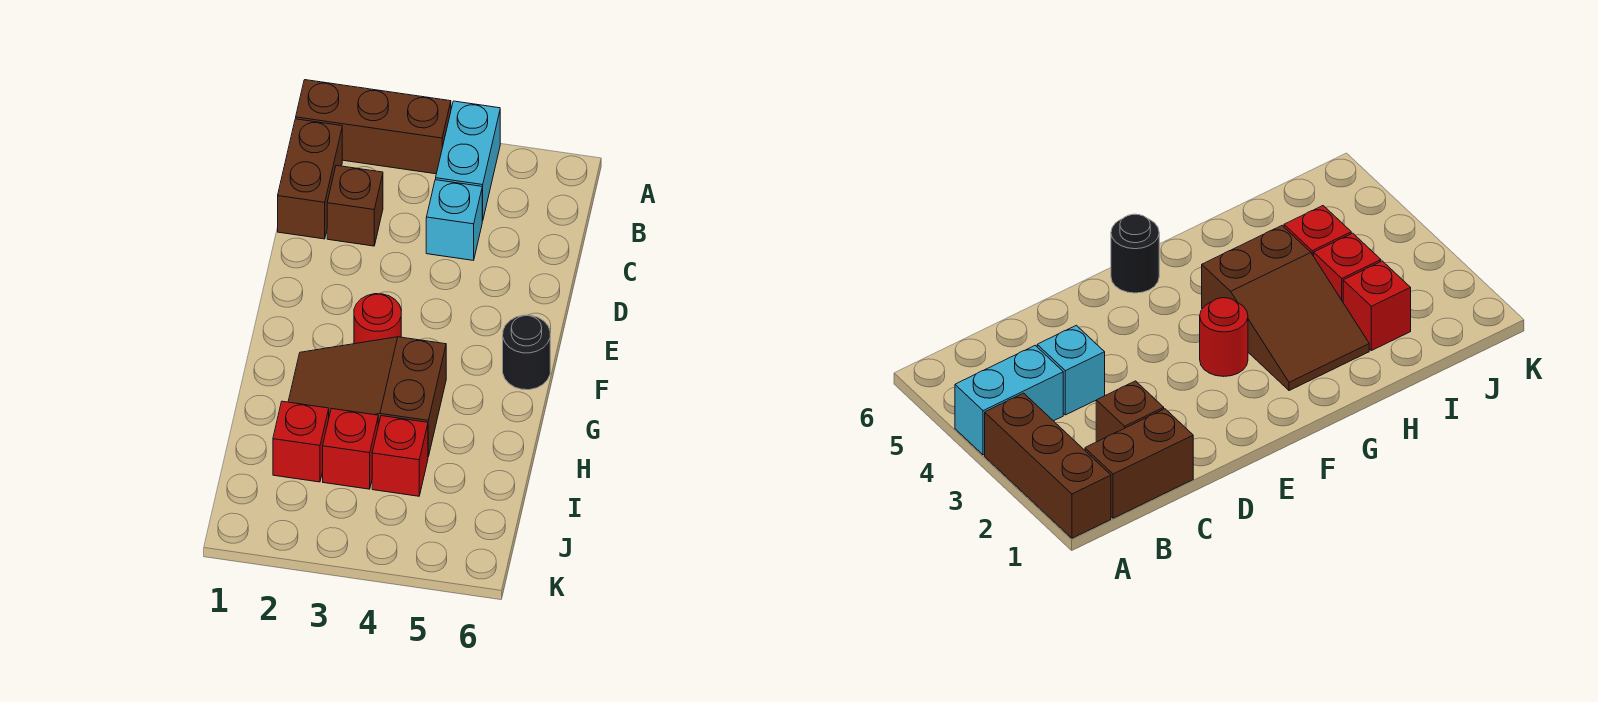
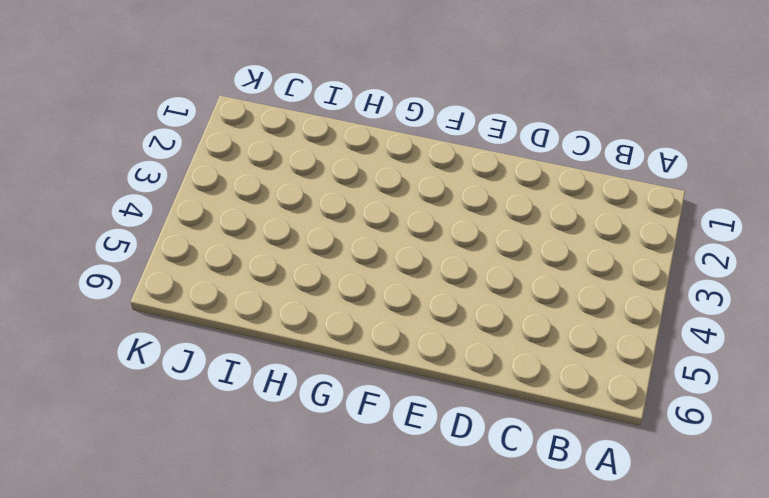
none -> brown brick A1:A3 level 1
none -> cyan brick A4:B4 level 1

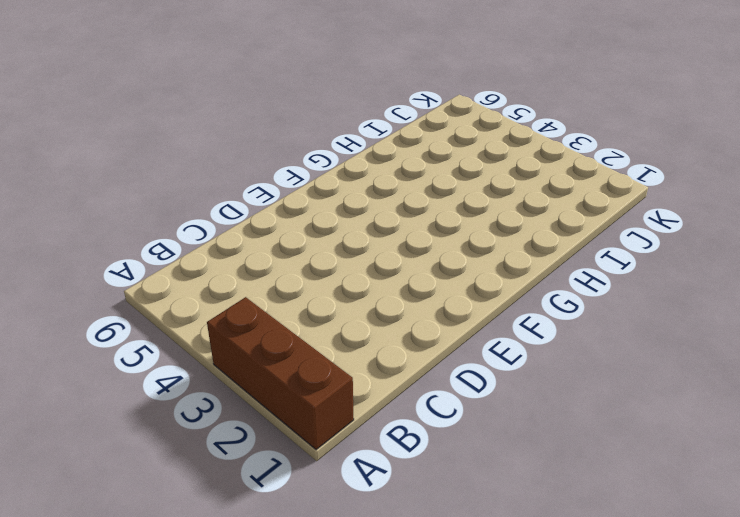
none -> cyan brick A4:B4 level 1
none -> brown brick B1:C1 level 1

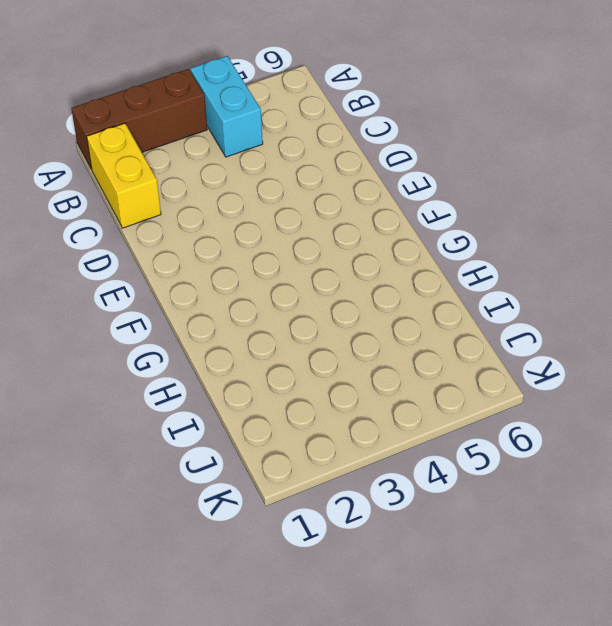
yellow brick B1:C1 level 1 -> brown brick B1:C1 level 1
none -> brown brick C2 level 1
none -> cyan brick C4 level 1

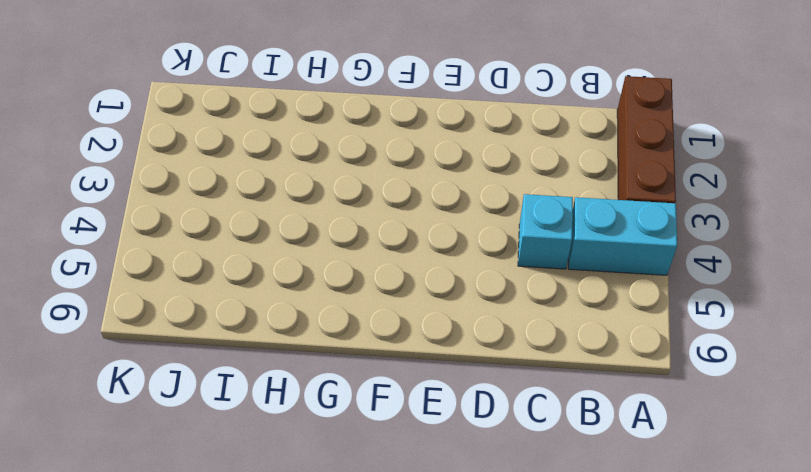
none -> brown brick B1:C1 level 1
none -> brown brick C2 level 1

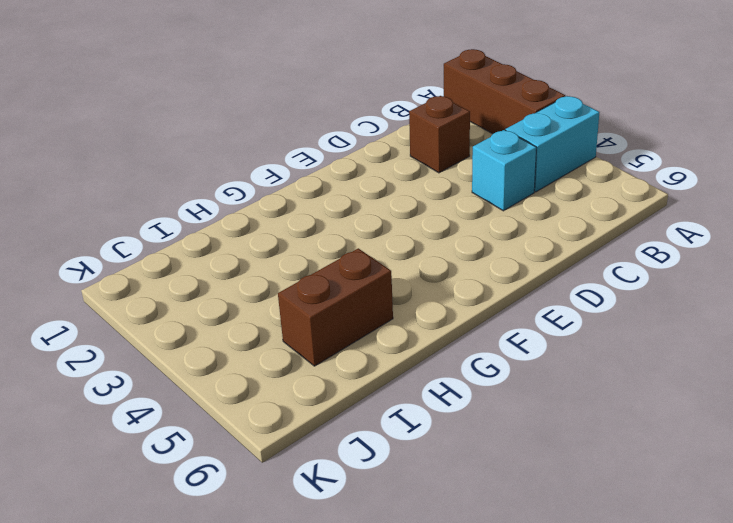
brown brick H5:I5 level 1 -> brown brick B1:C1 level 1
none -> red round brick F3 level 1
none -> black round brick F6 level 1

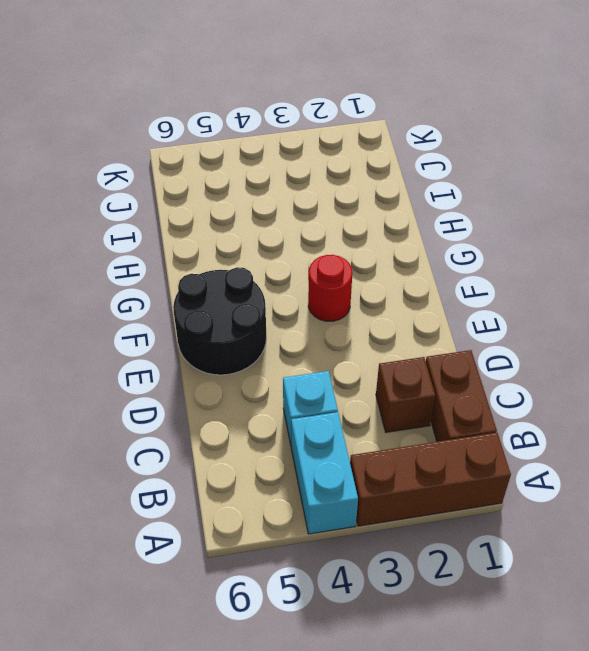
black round brick E5:F6 level 1 -> black round brick F6 level 1
none -> brown slope G2:H4 level 1 top 4
none -> red brick I2 level 1

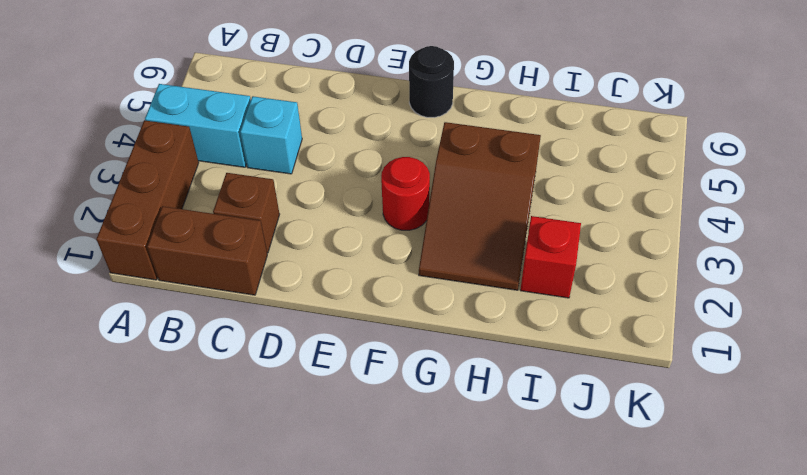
none -> red brick I3 level 1
none -> red brick I4 level 1

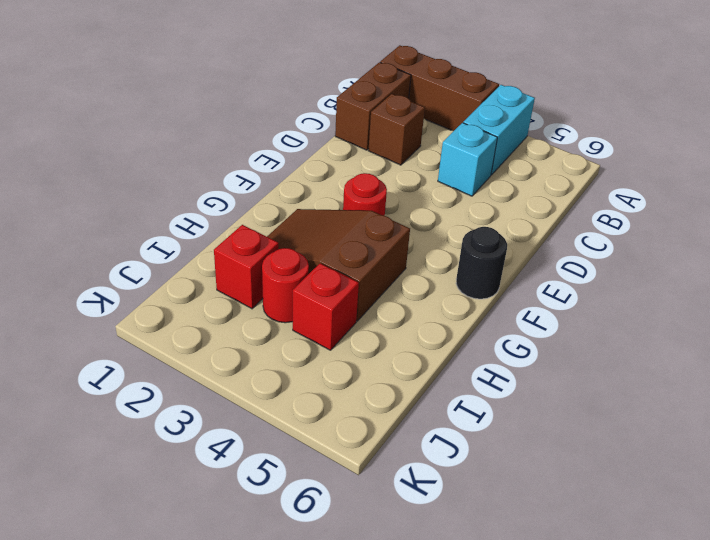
red round brick I3 level 1 -> red brick I3 level 1

